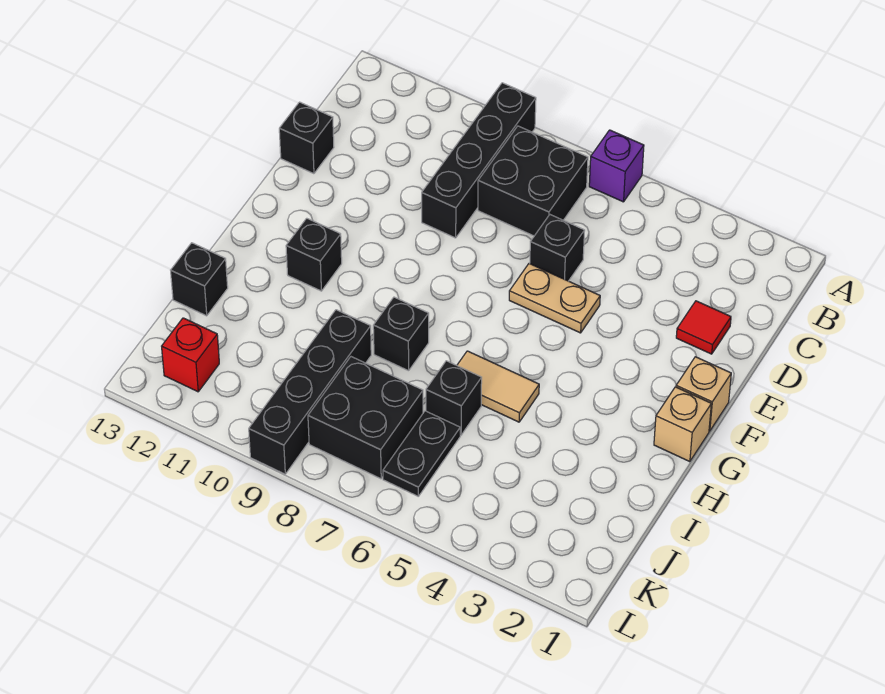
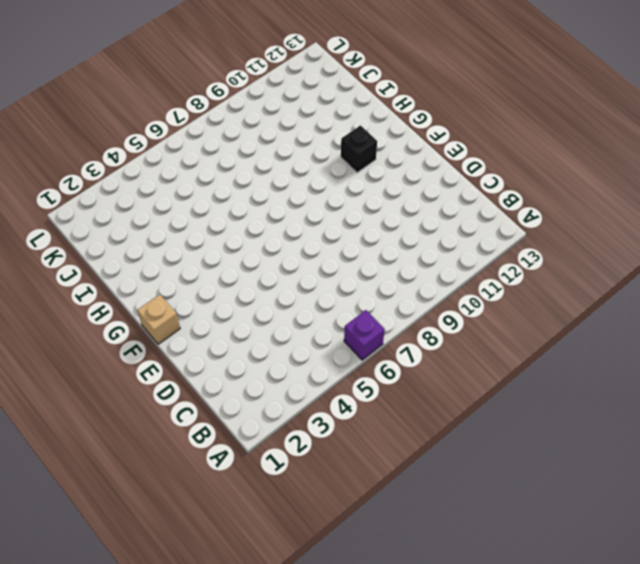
none -> black brick A9:D9 level 1
none -> black brick B7:C8 level 1
none -> red tile D2 level 1

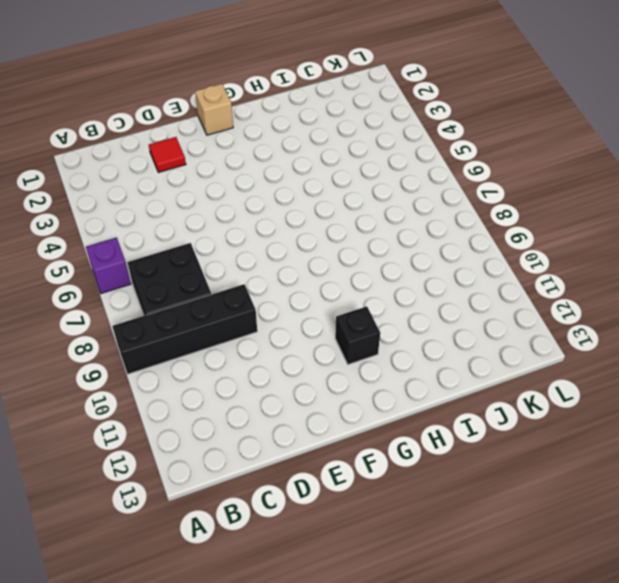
none -> black brick D6 level 1
none -> black brick D13 level 1
none -> tan plate E5:E6 level 1

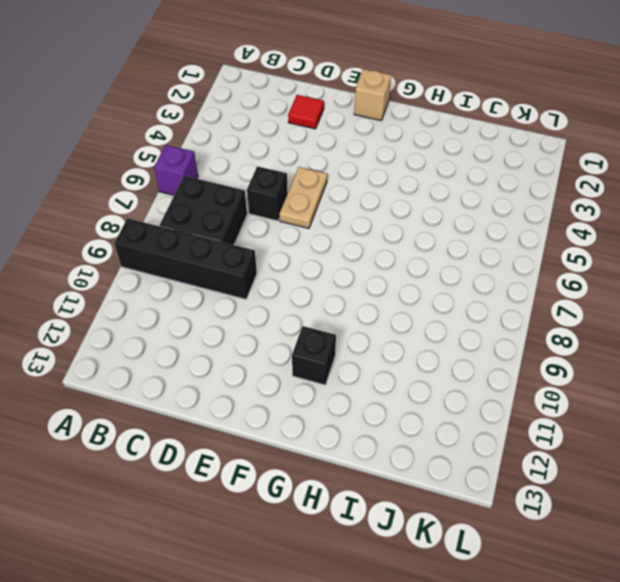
none -> black brick D13 level 1
none -> tan brick G1 level 1
none -> tan tile H5:H6 level 1

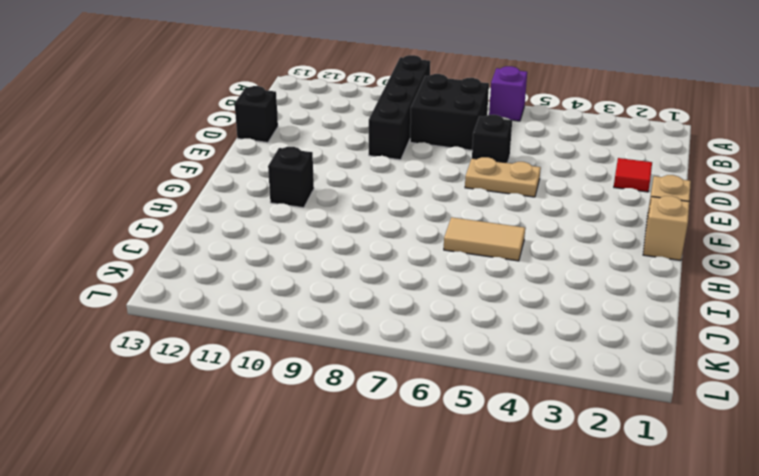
none -> black brick H8 level 1
none -> black brick I6 level 1
none -> black brick I9:L9 level 1

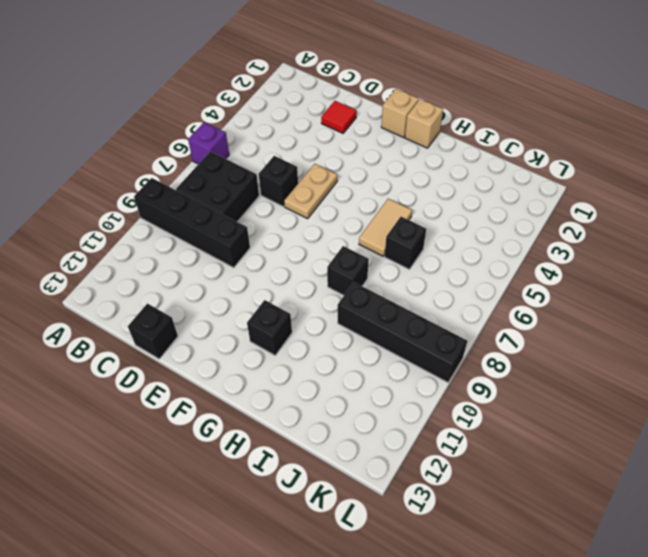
none -> black brick I13 level 1
none -> black plate J6:K6 level 1
none -> black brick J7:K8 level 1

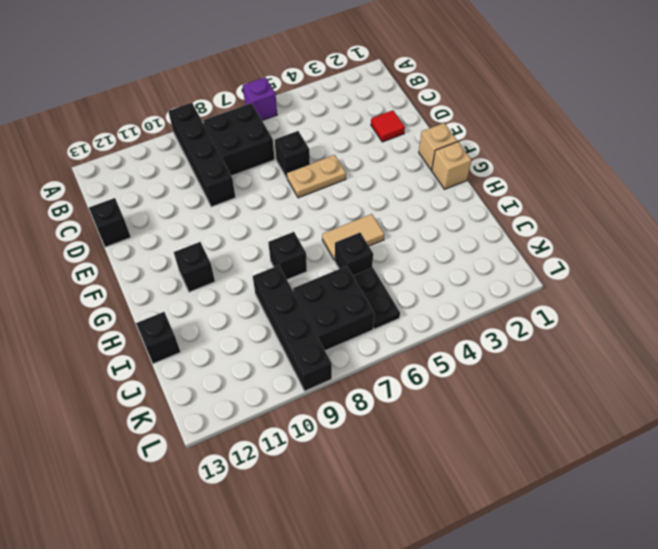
none -> red brick K12 level 1

